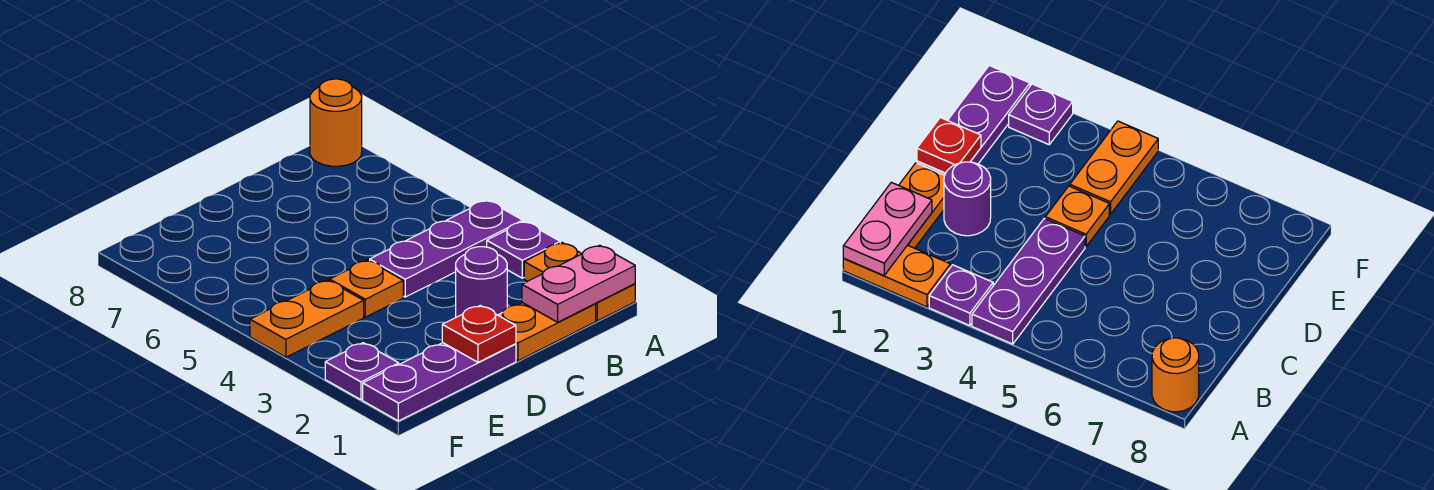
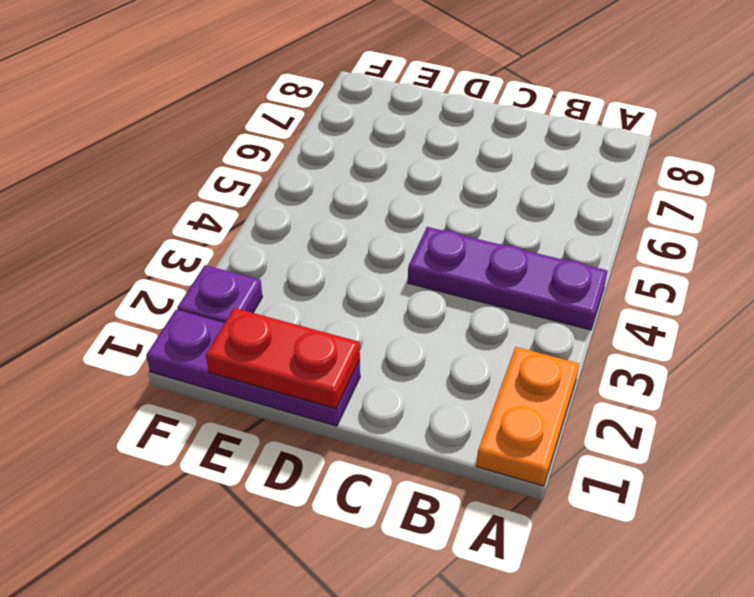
red plate D1:E1 level 2 -> red plate D1 level 2
none -> purple plate A3 level 1
none -> orange round brick A8 level 1
none -> orange plate B1:C1 level 1

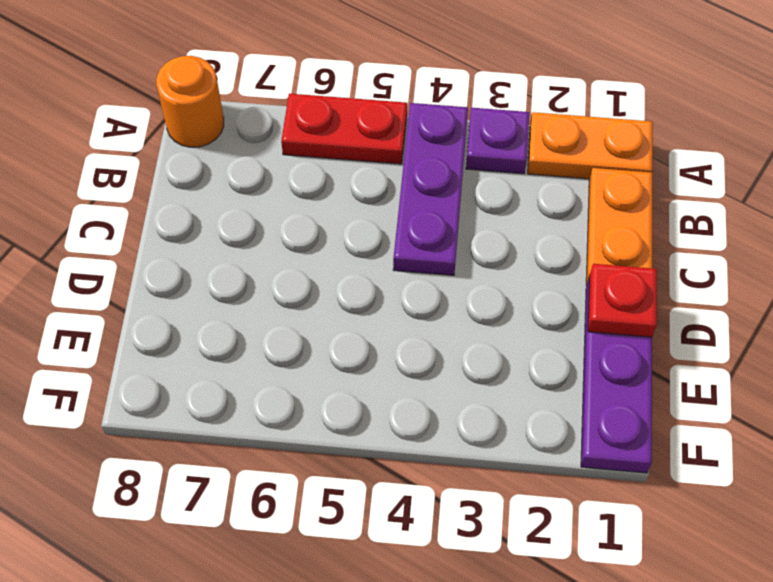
red plate A5:A6 level 1 -> none
none -> purple round brick C2 level 1
none -> orange plate D4 level 1
none -> orange plate E4:F4 level 1

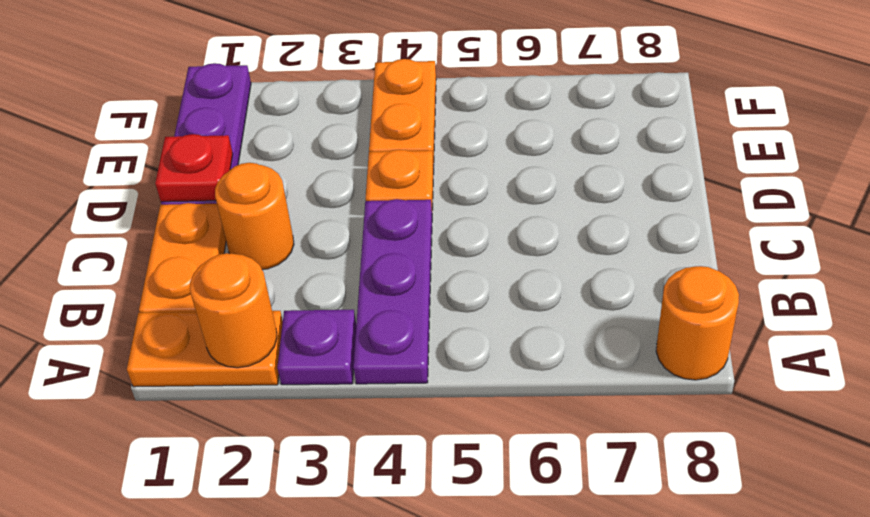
orange round brick A2 level 2 -> none
orange round brick C2 level 1 -> purple round brick C2 level 1
none -> purple plate F2 level 1
none -> pink plate A1:B1 level 2

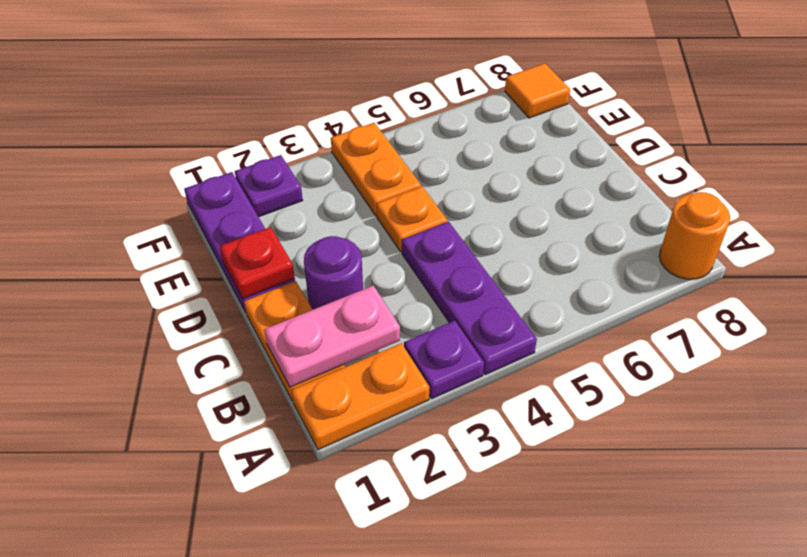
pink plate B1:B2 level 2 -> pink plate A1:B1 level 2
orange tile F8 level 1 -> none

